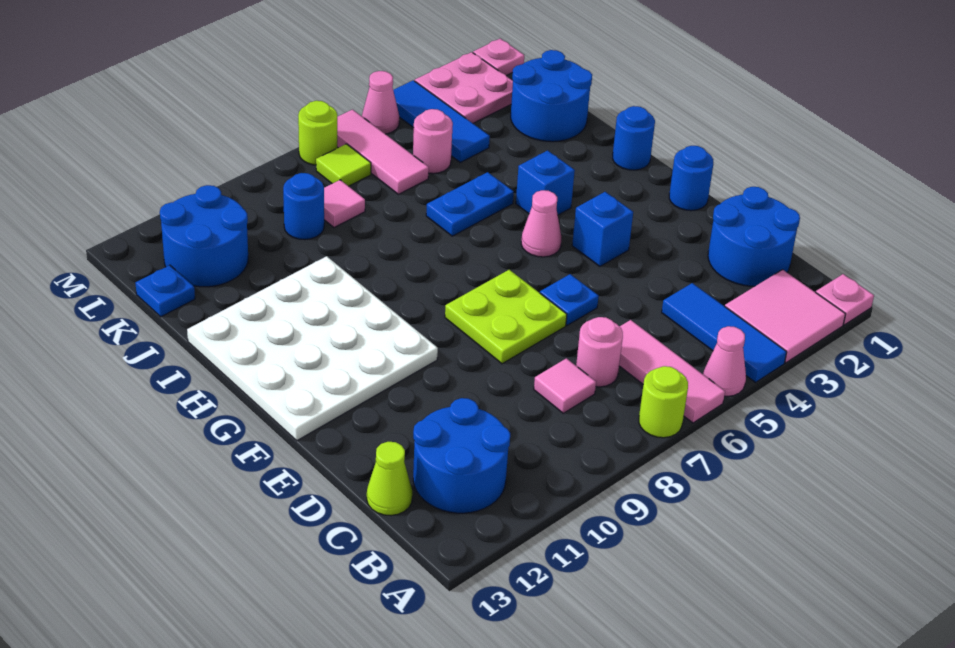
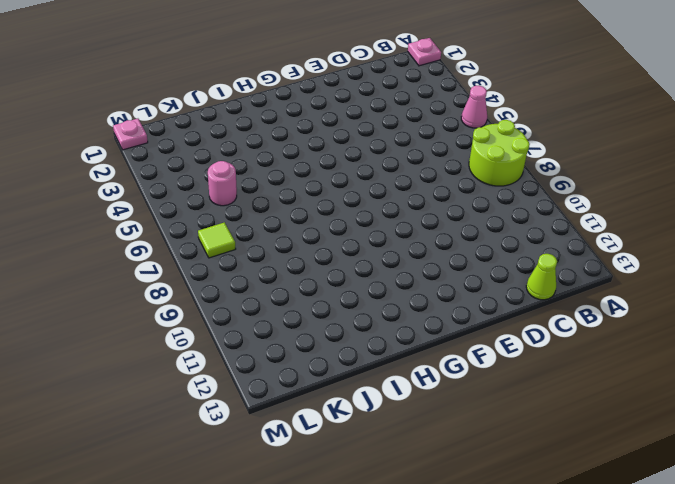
lime round brick A7:B8 level 1 -> lime round brick A7 level 1
none -> pink tile A2:B3 level 1
none -> blue tile A4:C4 level 1
none -> pink tile A6:C6 level 1
none -> blue round brick B11:C12 level 1

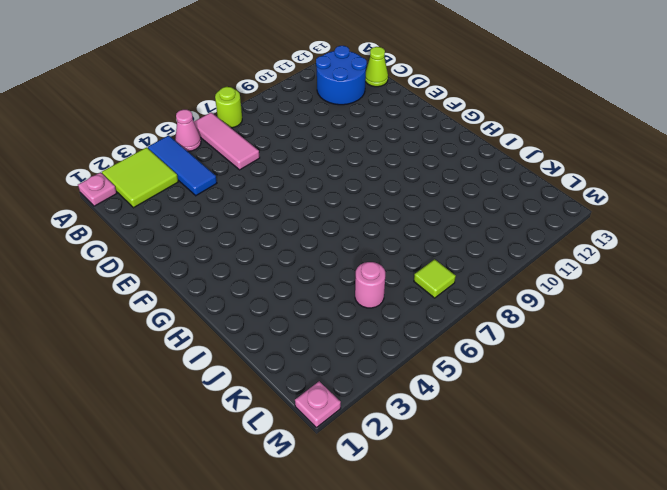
lime tile A2:B3 level 1 -> pink tile A2:B3 level 1
none -> blue round brick C1:D2 level 1
none -> pink round brick C7 level 1
none -> pink tile C8 level 1
none -> blue plate E6 level 1

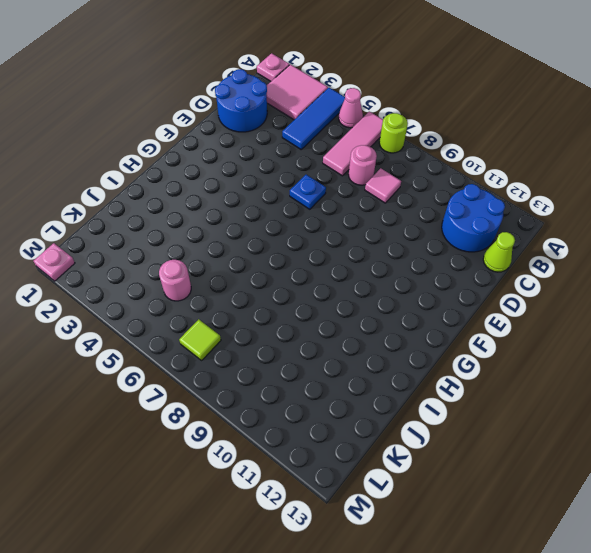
none -> lime plate E7:F8 level 1
none -> blue round brick F1 level 1
none -> blue brick F4 level 1
none -> white plate F10:I13 level 1

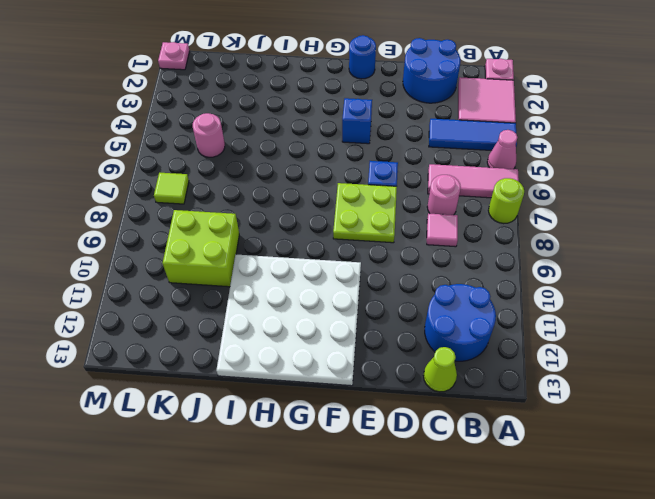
lime brick J9:K10 level 1 -> blue round brick K9 level 1
none -> pink cone G5 level 1
none -> blue round brick H1 level 1
none -> blue brick H4 level 1
none -> blue plate I5:I6 level 1

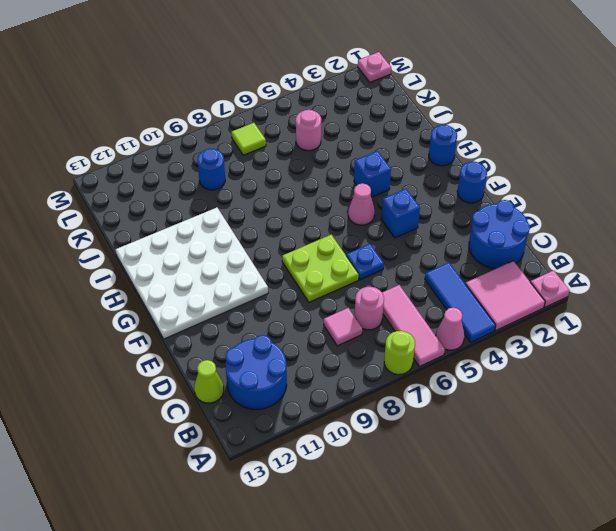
none -> blue plate I5:I6 level 1
none -> blue round brick J1:K2 level 1
none -> blue tile K4:M4 level 1
none -> pink tile K6:M6 level 1

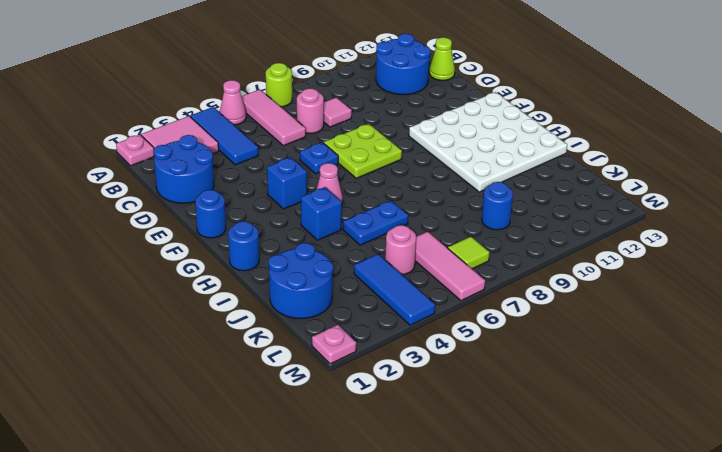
none -> pink tile K8 level 1
none -> blue round brick K11:L12 level 1
none -> blue plate K13 level 1
none -> pink plate L2:M3 level 1

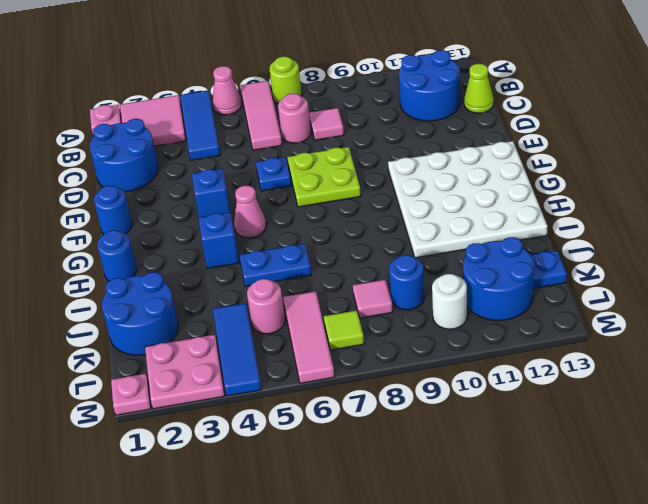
white round brick L10 level 1 -> none
none -> pink cone M5 level 1
none -> lime round brick M7 level 1

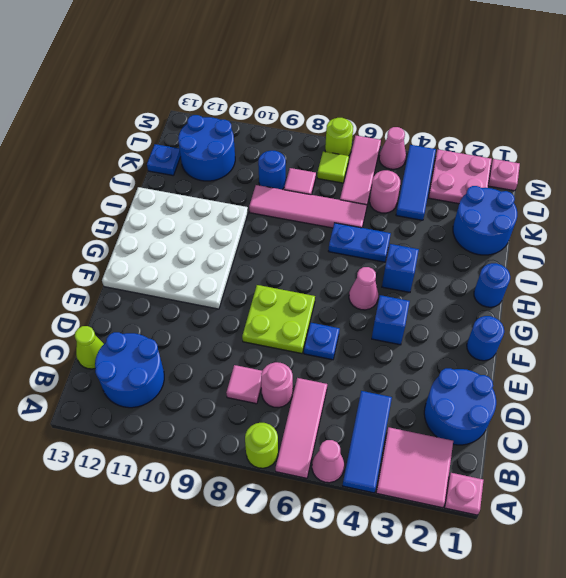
pink tile J6:J9 level 1 -> none

